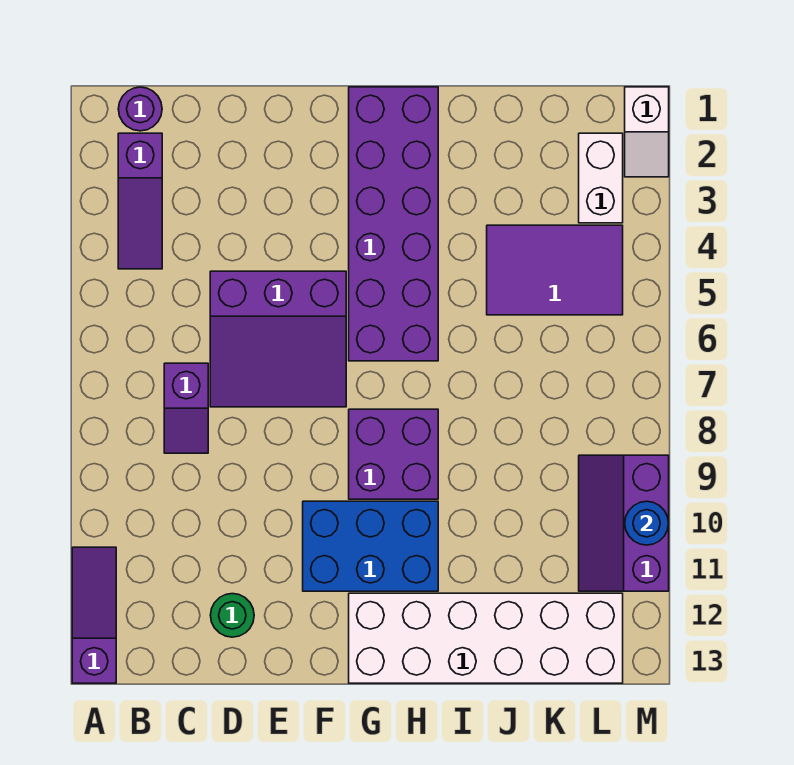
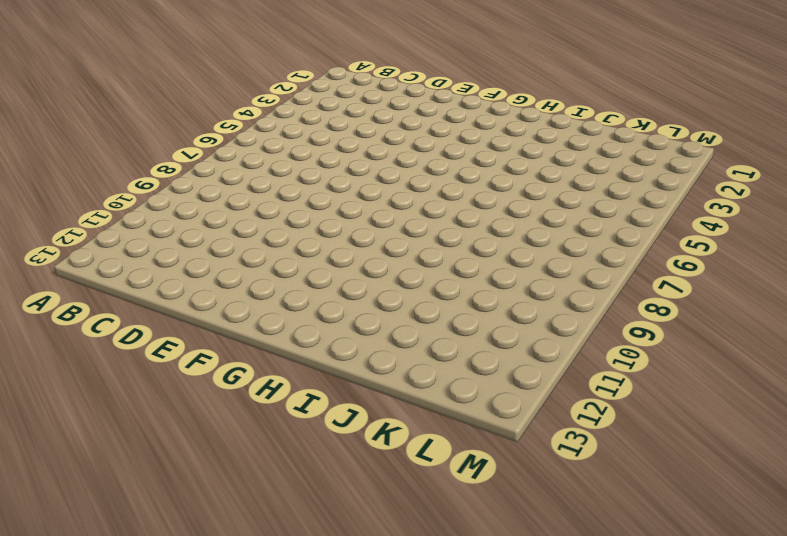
none -> purple slope A11:A13 level 1 top 13
none -> purple round brick B1 level 1
none -> purple slope B2:B4 level 1 top 2

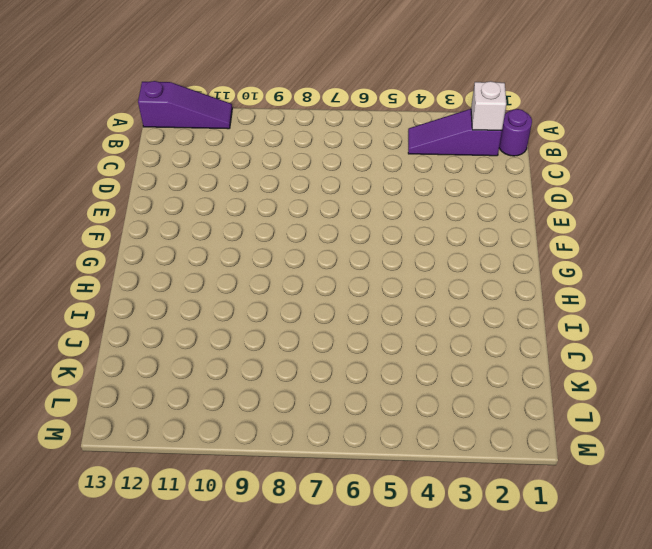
white brick B2 level 2 -> none
none -> purple slope C7:C8 level 1 top 7
none -> purple slope D5:F7 level 1 top 5
none -> green round brick D12 level 1

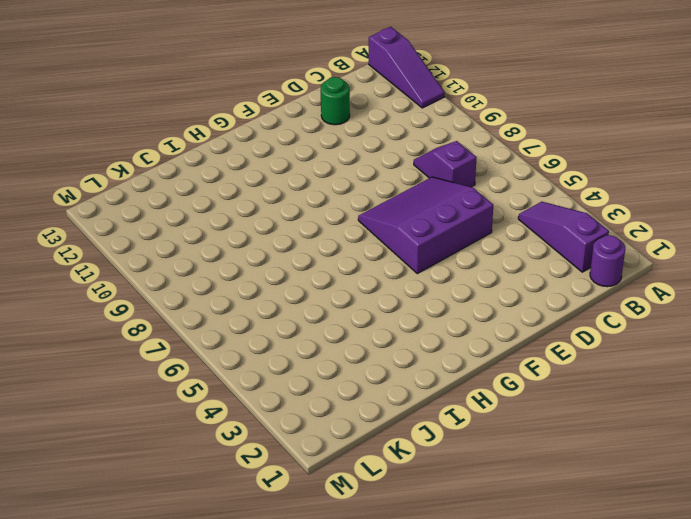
none -> blue brick F10:H11 level 1
none -> purple brick G1:H6 level 1
none -> purple brick G8:H9 level 1

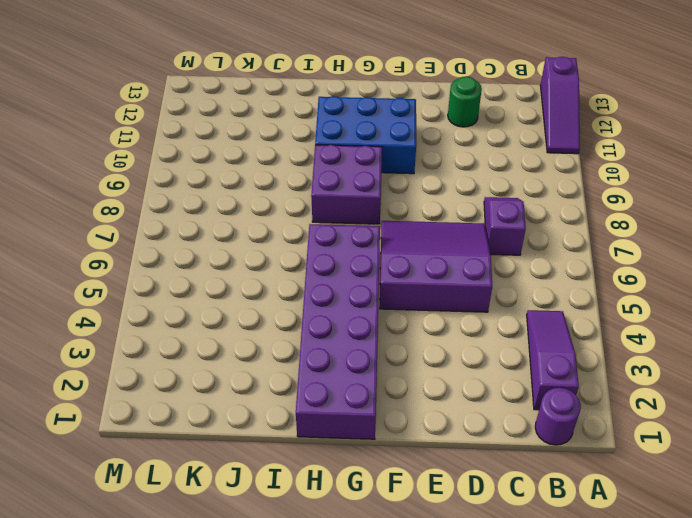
none -> white brick G12:L13 level 1
none -> purple tile J4:L5 level 1
none -> white brick L2:L3 level 1

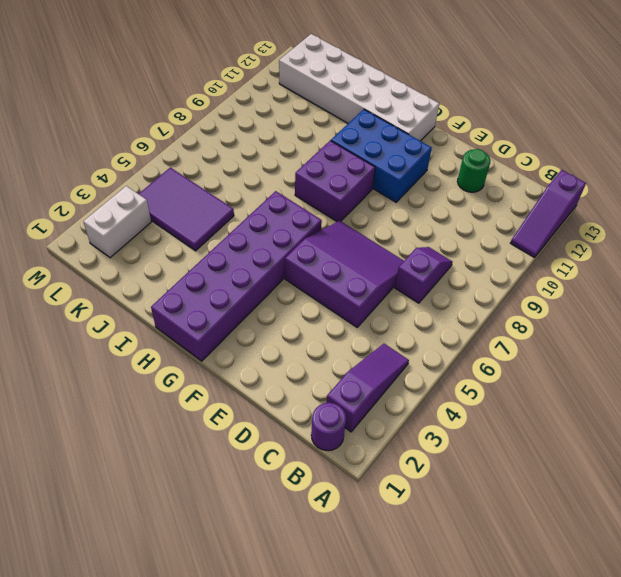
none -> purple slope L9:M11 level 1 top M
none -> white slope M1:M2 level 1 top 1
none -> blue round brick M10 level 2

